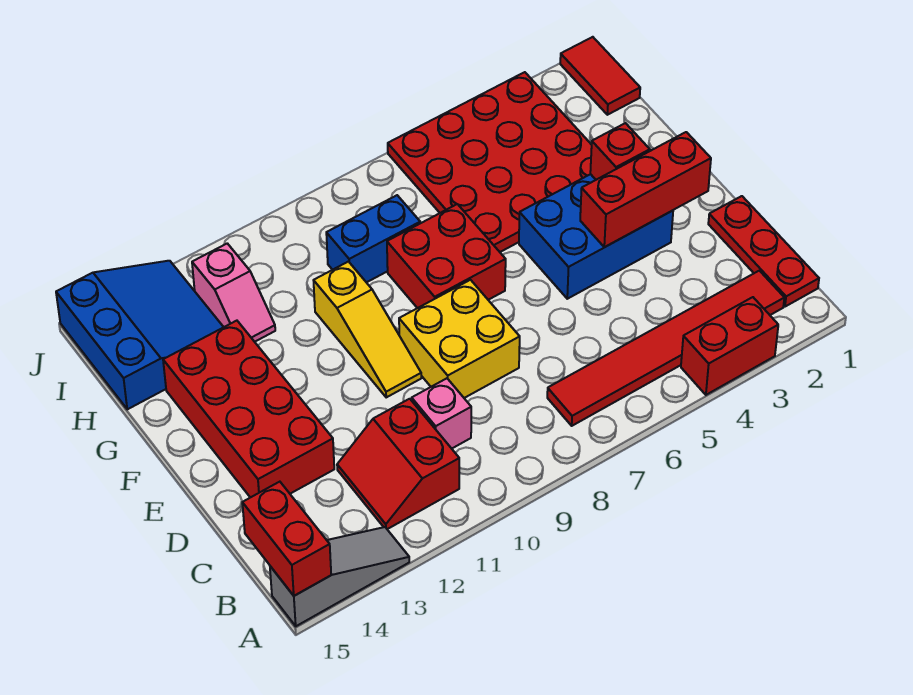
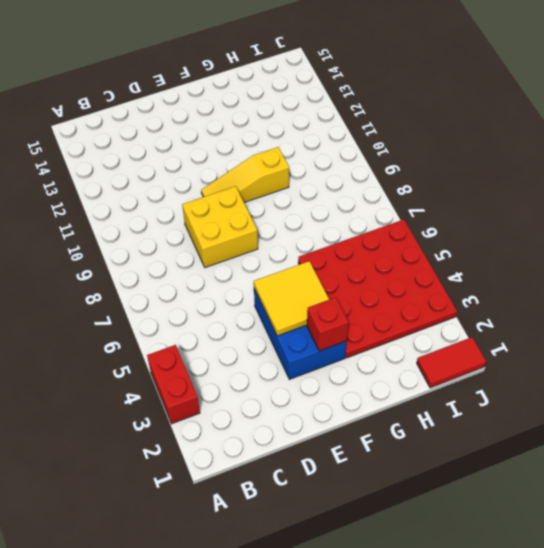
yellow tile E4:F5 level 2 -> red brick E2:E4 level 2
none -> grey slope A13:A15 level 1 top 15
none -> red plate B1:D1 level 1
none -> red tile B2:B7 level 1

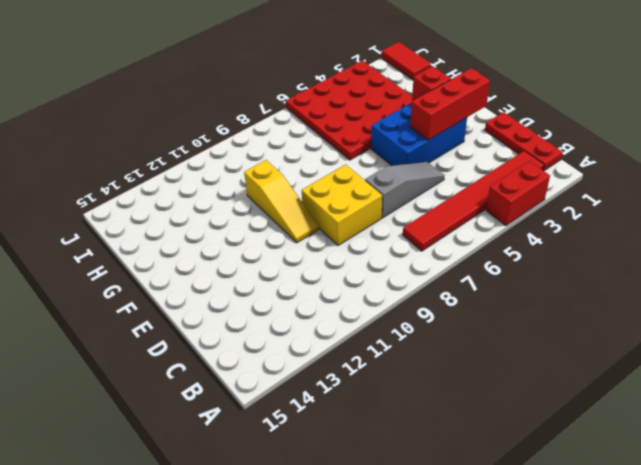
grey slope D5:D7 level 1 top 7 -> grey slope A13:A15 level 1 top 15
none -> red slope B11:C12 level 1 top 11
none -> pink brick C10 level 1
none -> red brick D13:G14 level 1

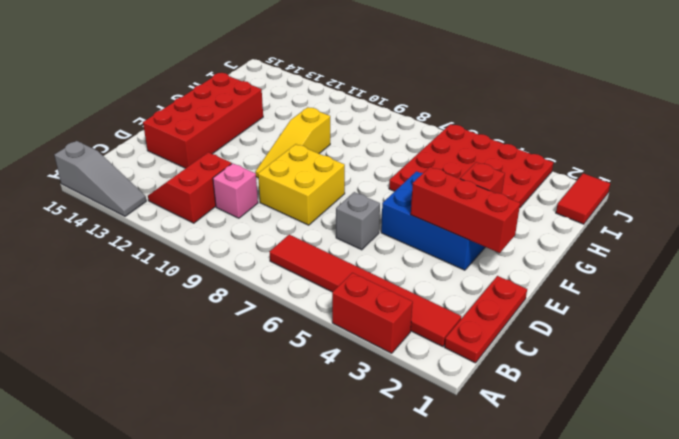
grey brick D6 level 1 -> none
none -> red brick F7:G8 level 1
none -> blue brick H8:H9 level 1
none -> pink slope H12:I12 level 1 top I

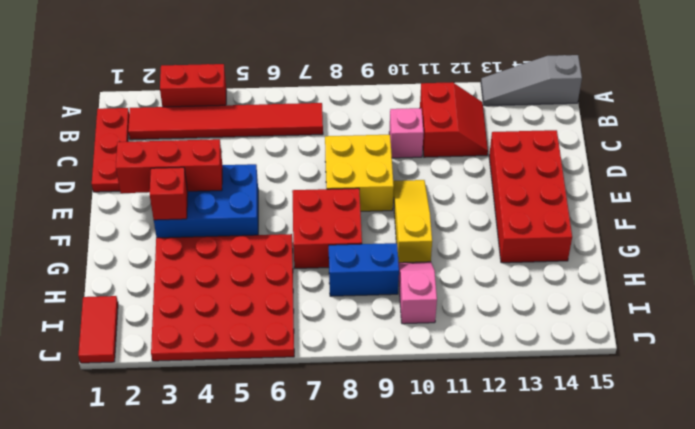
pink slope H10:I10 level 1 top I -> pink slope H12:I12 level 1 top I
none -> blue slope H13:J15 level 1 top 15
none -> red brick A15:B15 level 2

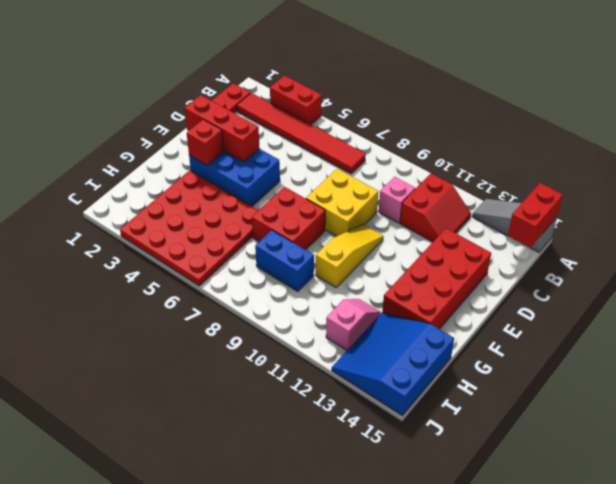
none -> red tile I1:J1 level 1

